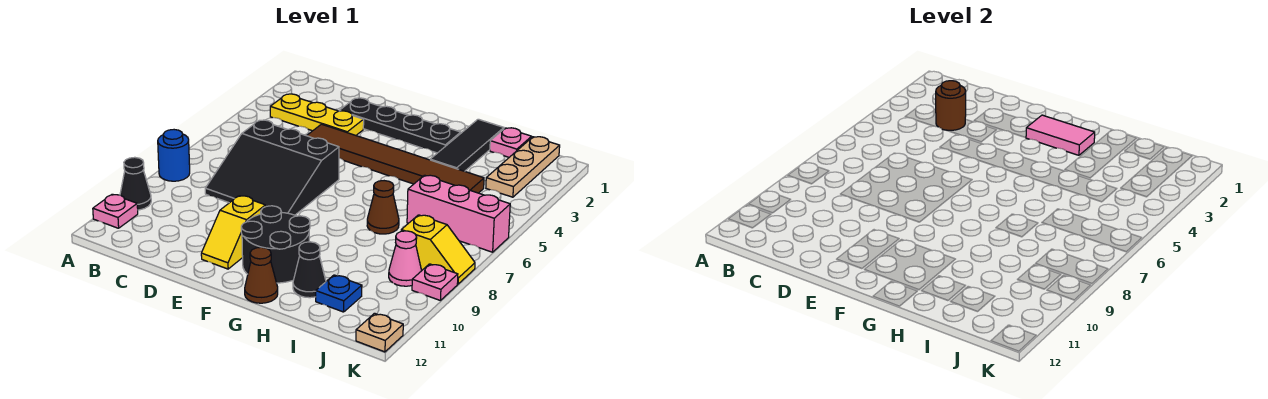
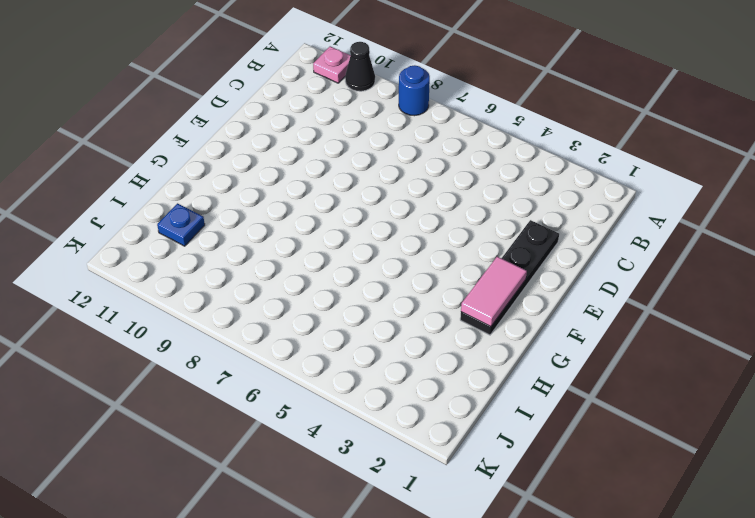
none -> yellow plate B3:D3 level 1
none -> black slope C6:E8 level 1 top 6
none -> brown tile D4:I4 level 1

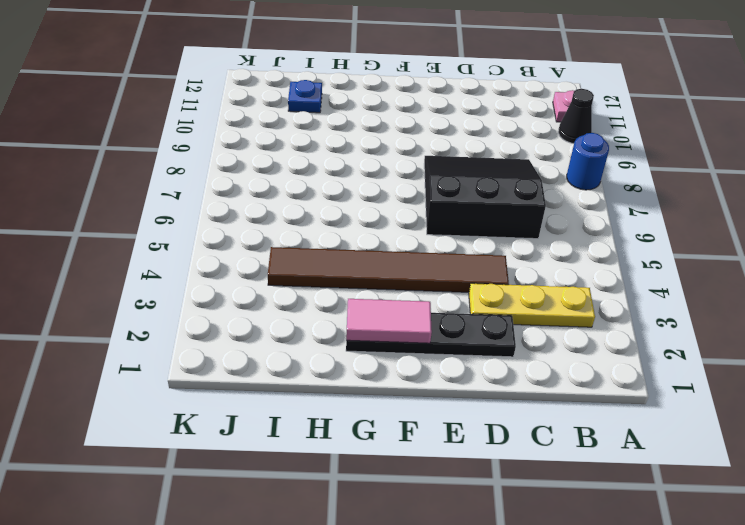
none -> yellow slope E10:E11 level 1 top 10
none -> black round brick F10:G11 level 1
none -> brown cone G12 level 1

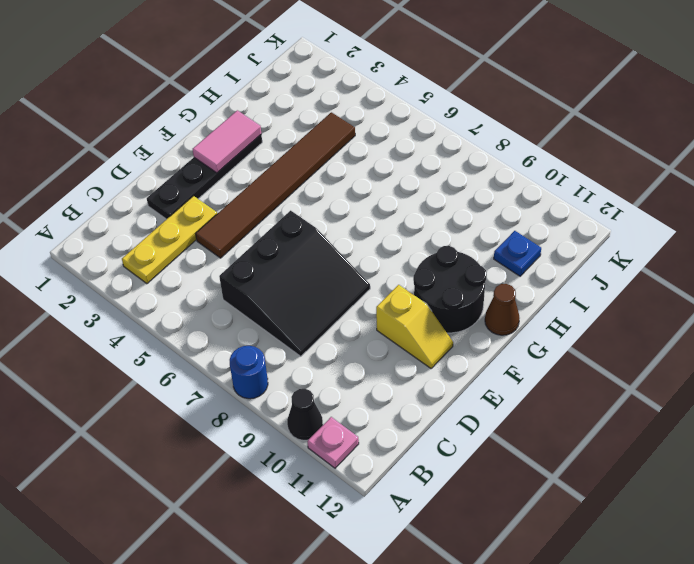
none -> black tile H1:H3 level 1
none -> brown cone H7 level 1
none -> black cone H11 level 1

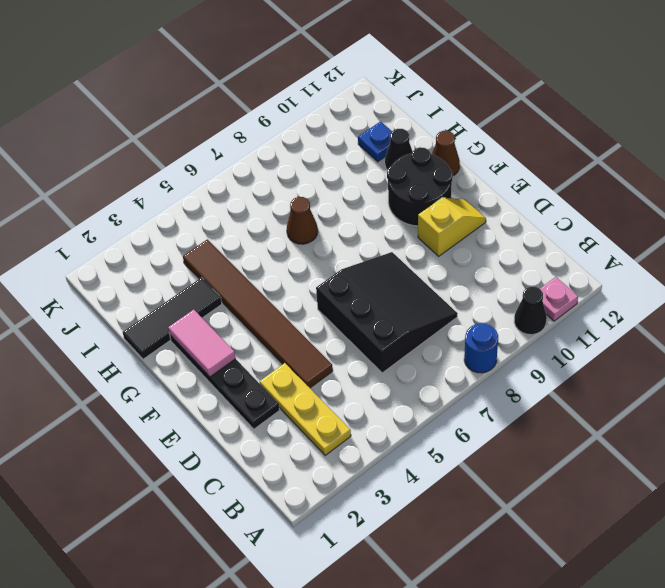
none -> pink plate I1 level 1
none -> pink brick I6:K6 level 1
none -> tan plate J1:J3 level 1

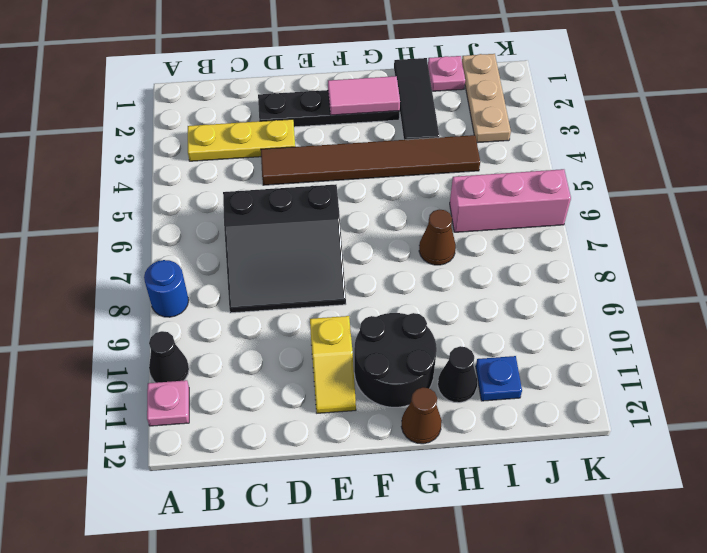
none -> yellow slope J8:K8 level 1 top J
none -> pink cone J9 level 1
none -> pink plate K9 level 1

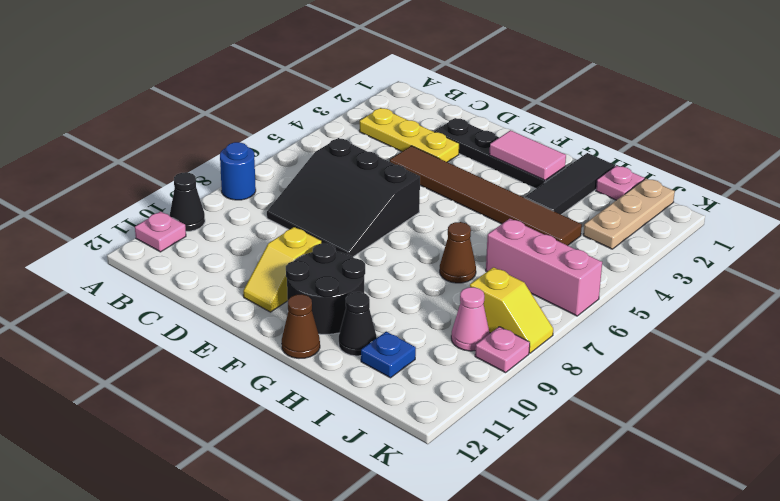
none -> tan plate K12 level 1
none -> brown round brick C3 level 2

